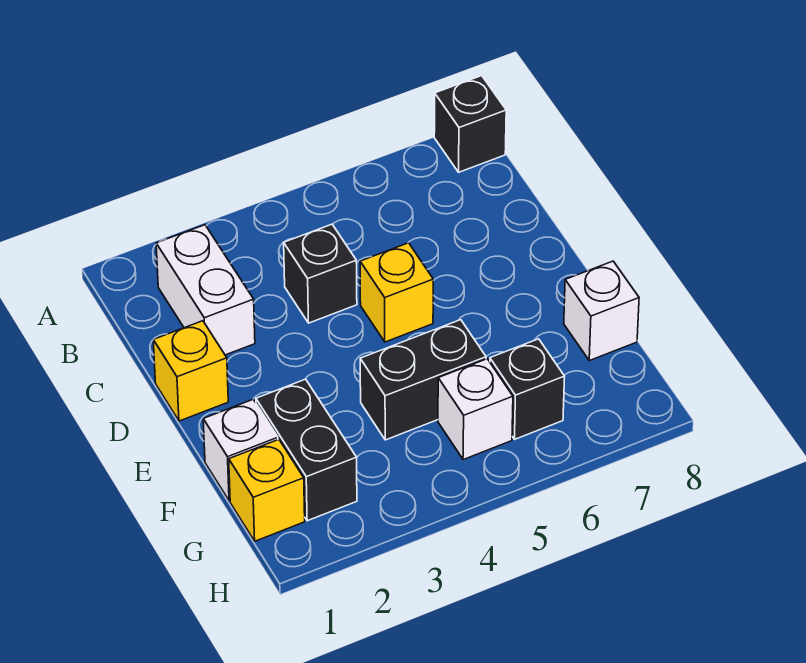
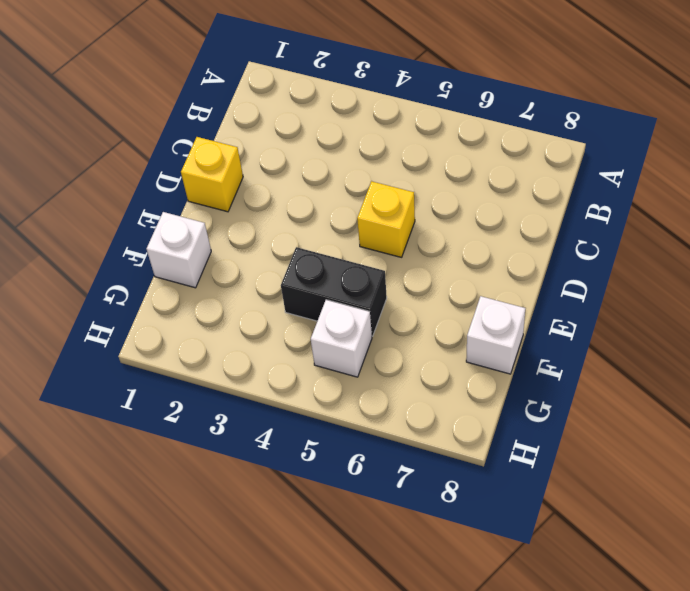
none -> black brick A8 level 1
none -> white brick B2:C2 level 1
none -> black brick C4 level 1

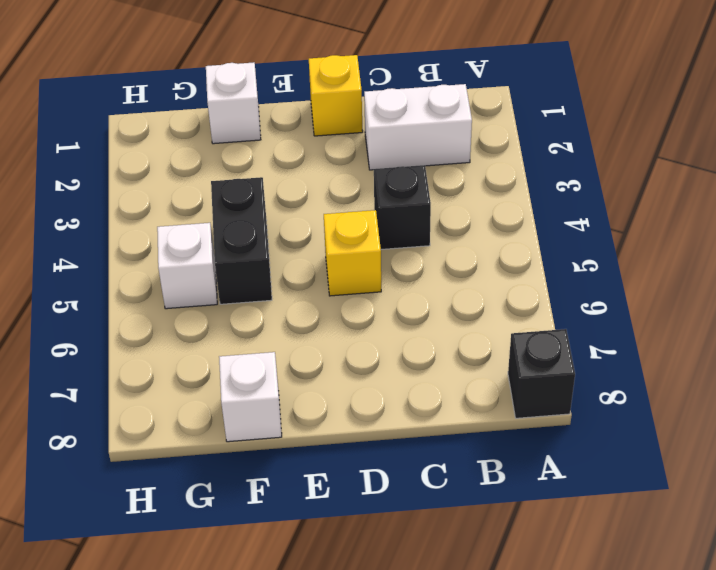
none -> black brick F2:G2 level 1
none -> yellow brick G1 level 1
none -> black brick G6 level 1

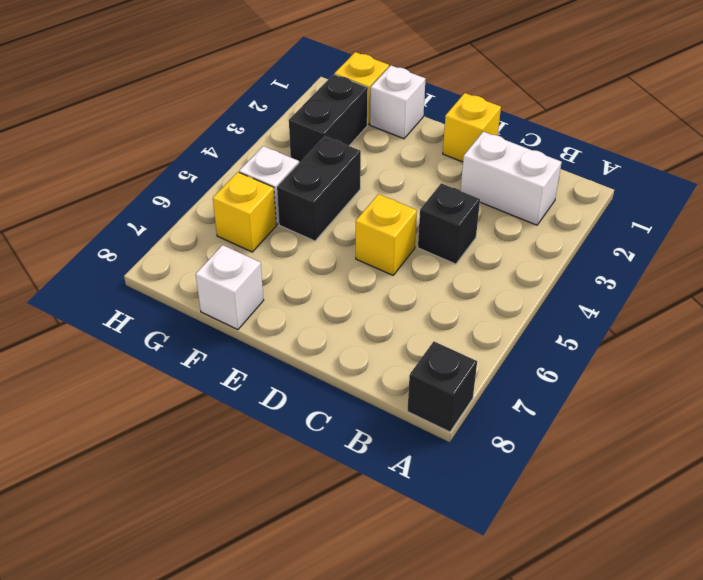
black brick G2:G3 level 1 -> black brick F2:G2 level 1
yellow brick G6 level 1 -> black brick G6 level 1

